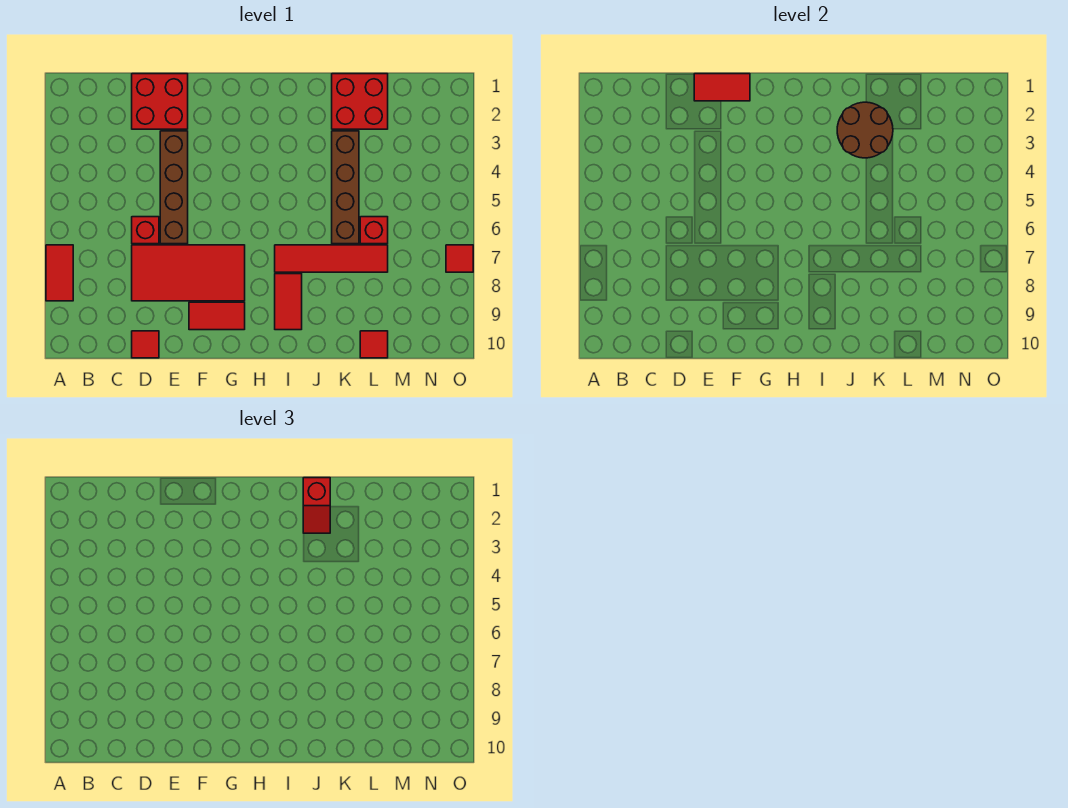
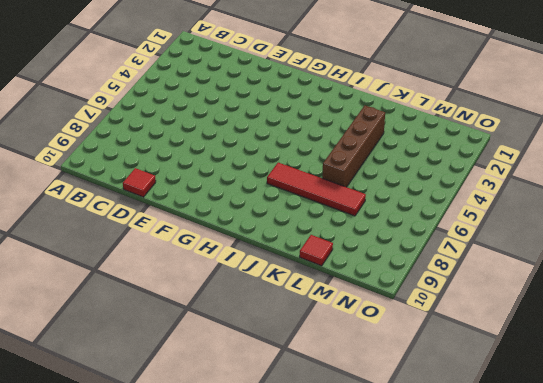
none -> red tile A7:A8 level 1
none -> red brick D1:E2 level 1
none -> red brick D6 level 1

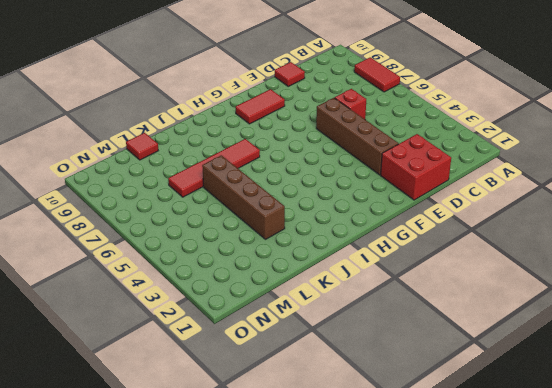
none -> red tile D7:G8 level 1
none -> red tile I8:I9 level 1
none -> red brick K1:L2 level 1

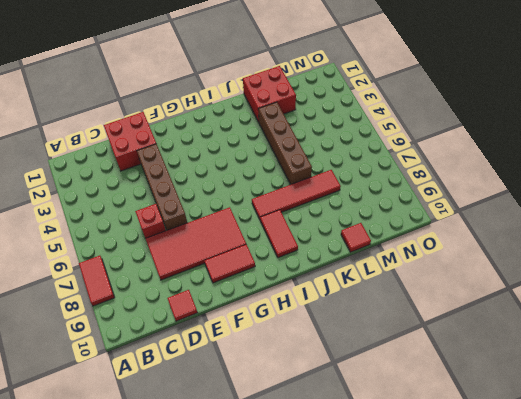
none -> red brick L6 level 1
none -> red tile O7 level 1
none -> red tile E1:F1 level 2

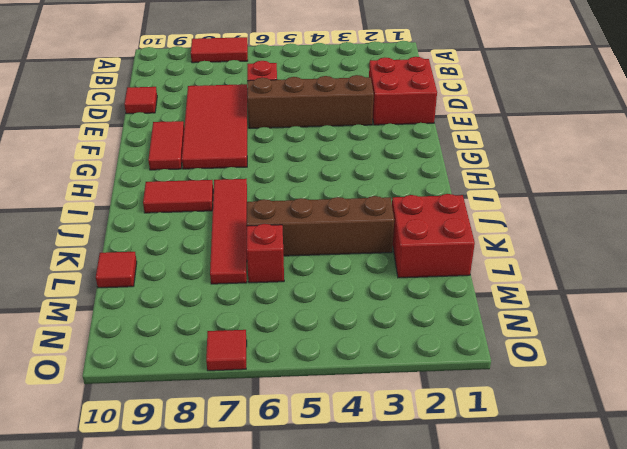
none -> red tile E1:F1 level 2
none -> brown round brick J2:K3 level 2
none -> red slope J1:J2 level 3 top 1

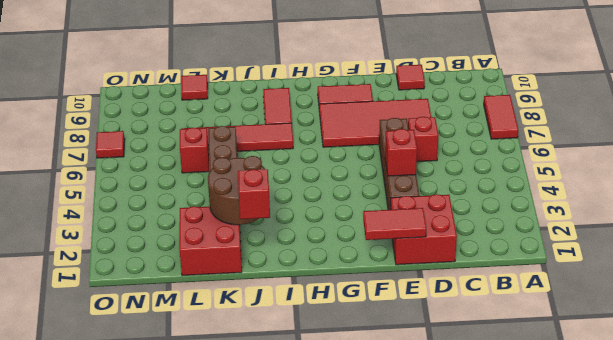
red brick E4 level 2 -> none

